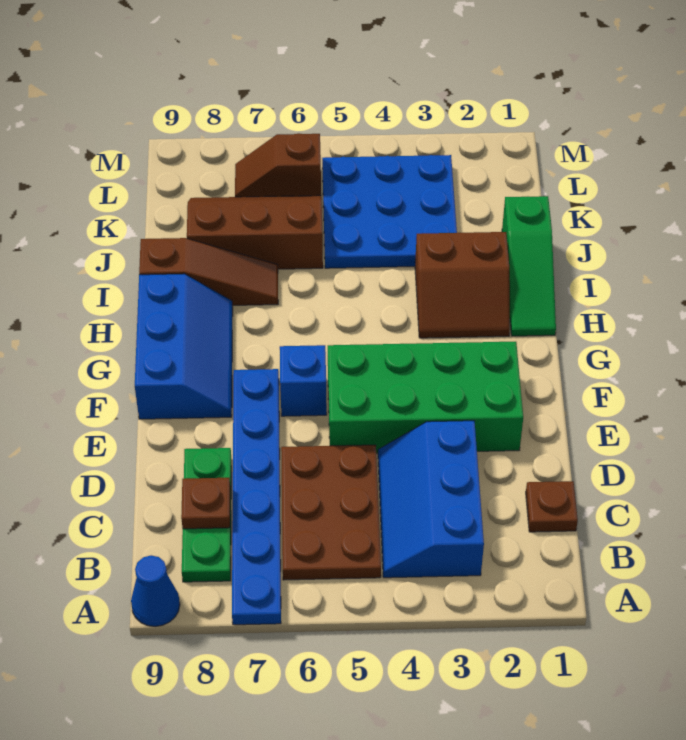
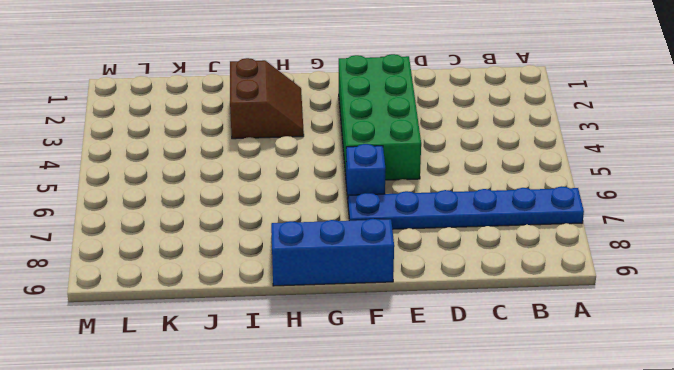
none -> blue cone A9 level 1
none -> blue slope B3:D4 level 1 top 3
none -> brown plate B5:D6 level 1

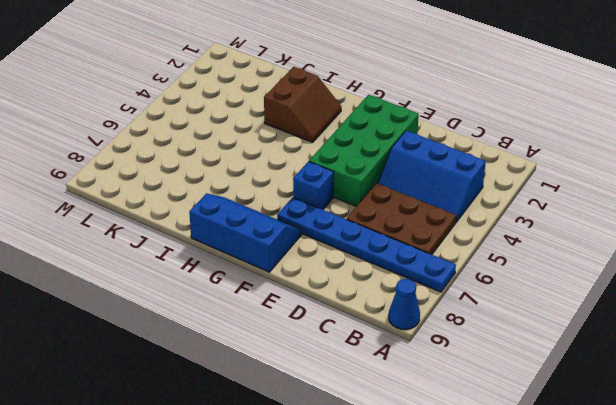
none -> green plate B8:D8 level 1
none -> brown plate C1 level 1
none -> green slope H1:J1 level 1 top J

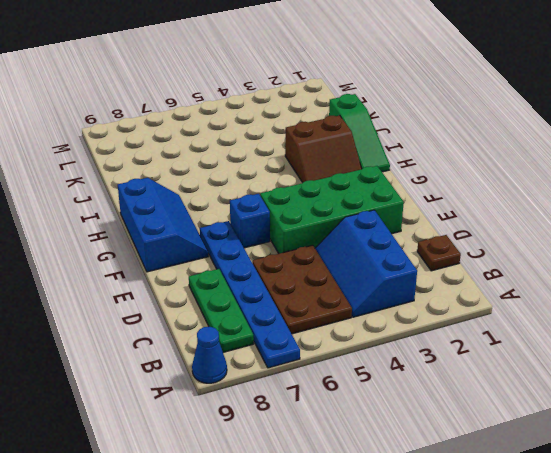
none -> brown slope I7:I9 level 1 top 9
none -> blue plate J3:L5 level 1
none -> brown slope J6:K8 level 1 top J

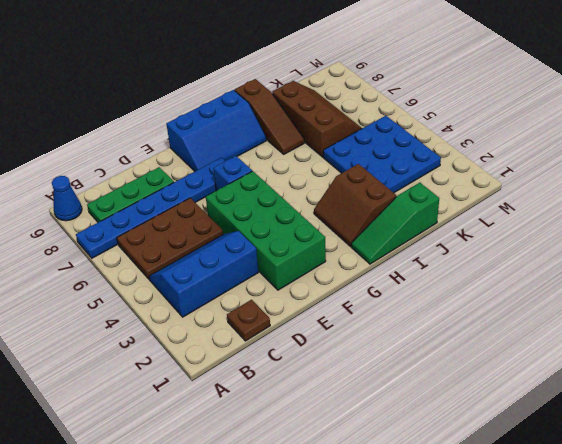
none -> brown slope L6:L7 level 1 top 6
none -> brown plate C8 level 2

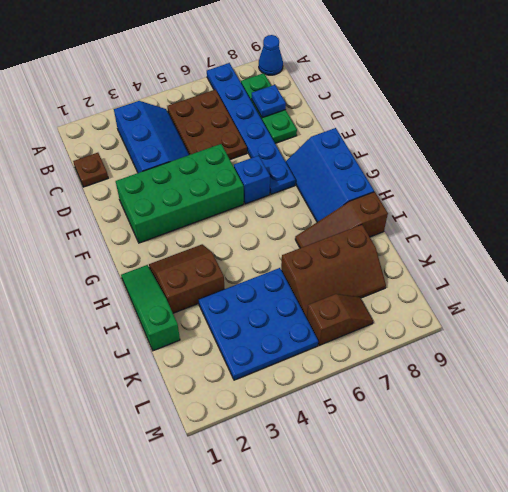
blue plate C8 level 2 -> brown plate C8 level 2

